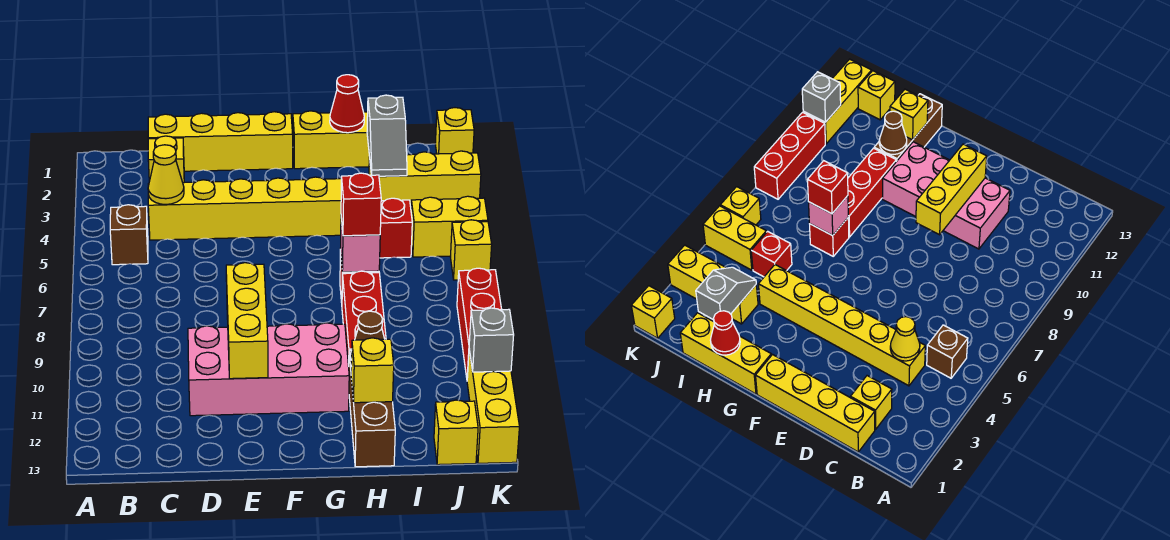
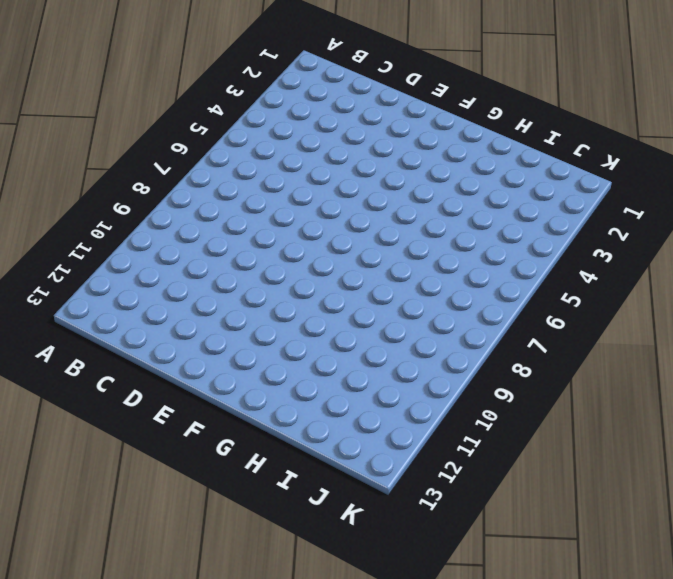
none -> brown brick B5 level 1
none -> yellow brick C1:F1 level 1
none -> yellow brick C2 level 1

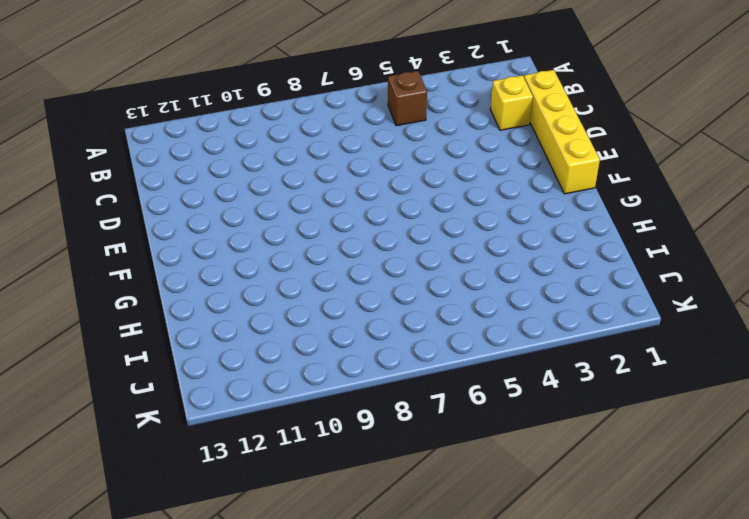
none -> yellow brick C4:H4 level 1
none -> pink brick D10:G11 level 1
none -> yellow brick G1:I1 level 1

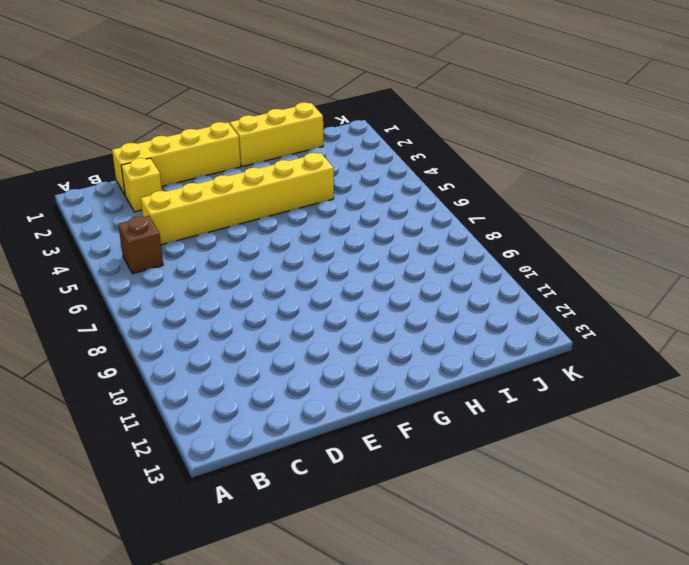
none -> pink brick D10:G11 level 1
none -> red brick H7 level 1
none -> red brick H8:H10 level 1

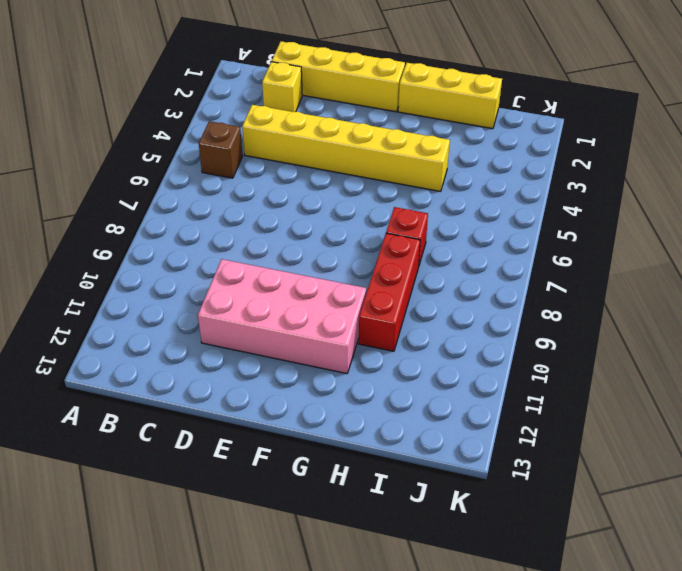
none -> brown brick H11:H13 level 1
none -> yellow brick I3:K3 level 1
none -> red brick I5 level 1

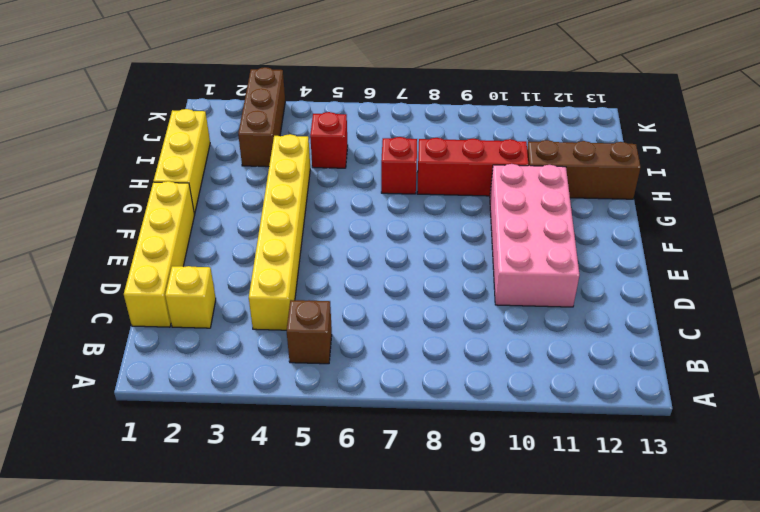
brown brick I3:K3 level 1 -> yellow brick I3:K3 level 1
none -> yellow brick J5:K5 level 1
none -> yellow brick J13 level 1
none -> yellow brick K1 level 1

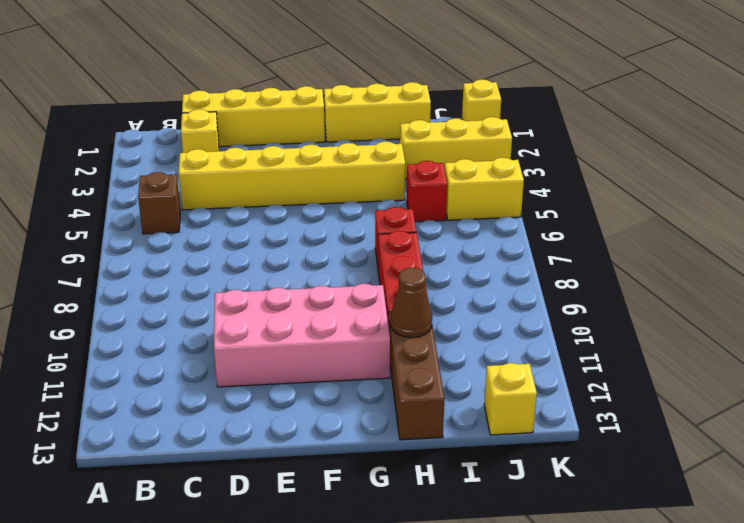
none -> yellow brick K6 level 1
none -> red brick K8:K10 level 1
none -> yellow brick K11:K13 level 1

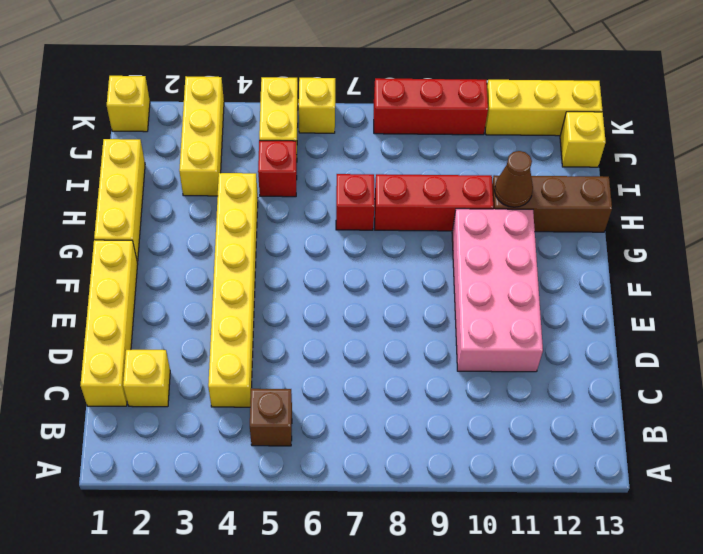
none -> yellow cone C4 level 2
none -> yellow brick E9:E11 level 2
none -> red cone H1 level 2

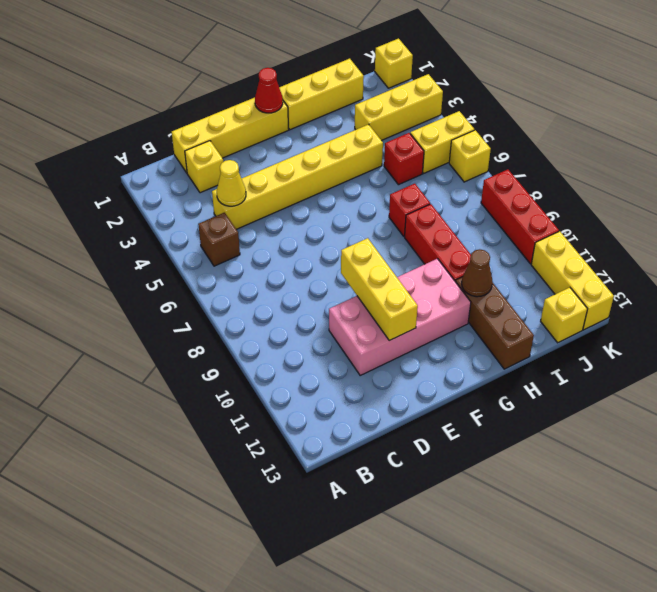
red cone F1 level 2 -> red cone H1 level 2
none -> pink brick H7 level 2
none -> yellow brick H12 level 2
none -> grey slope I2:I3 level 2 top 2

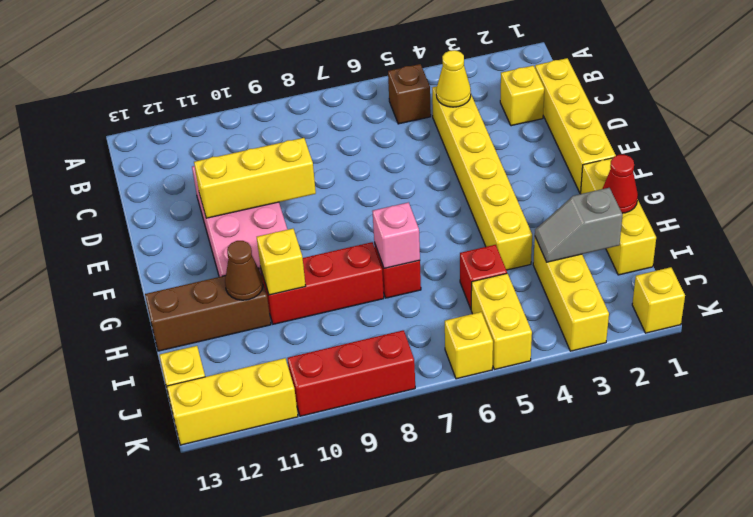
yellow brick H10 level 2 -> yellow brick H12 level 2
none -> grey brick K11 level 2
none -> red brick H7 level 3

